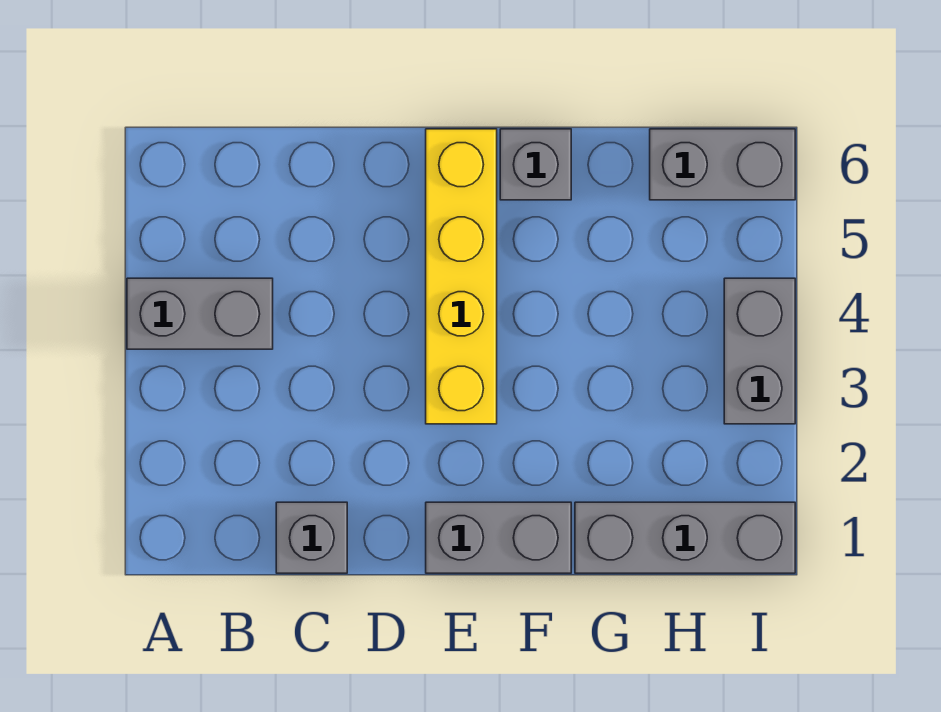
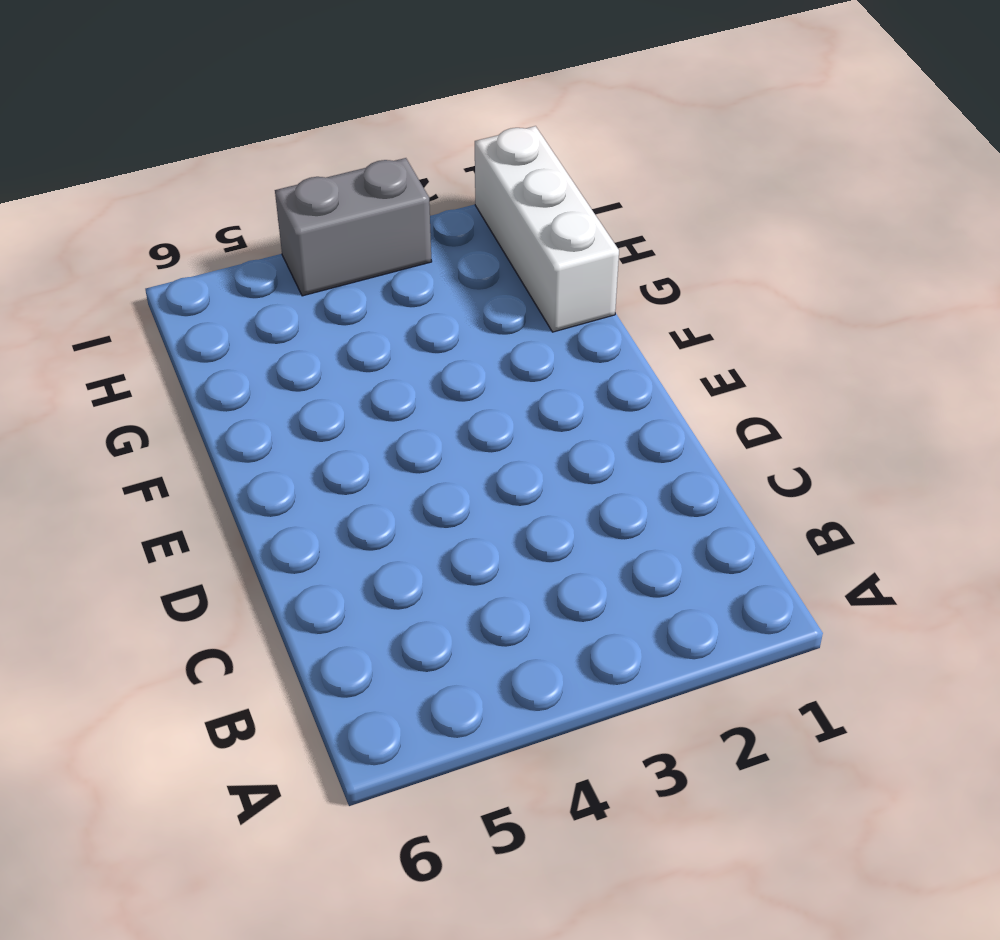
white brick G1:I1 level 1 -> grey brick G1:I1 level 1
none -> grey brick A4:B4 level 1
none -> grey brick C1 level 1

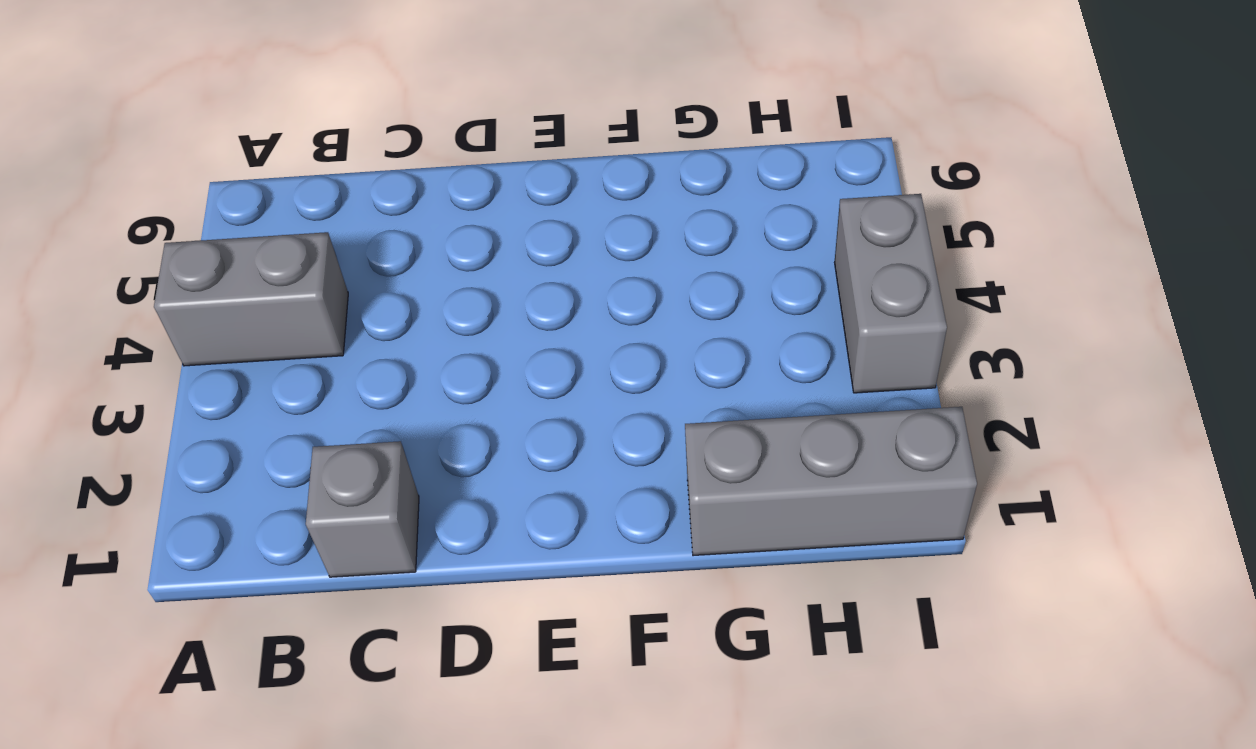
none -> grey brick E1:F1 level 1
none -> yellow brick E3:E6 level 1

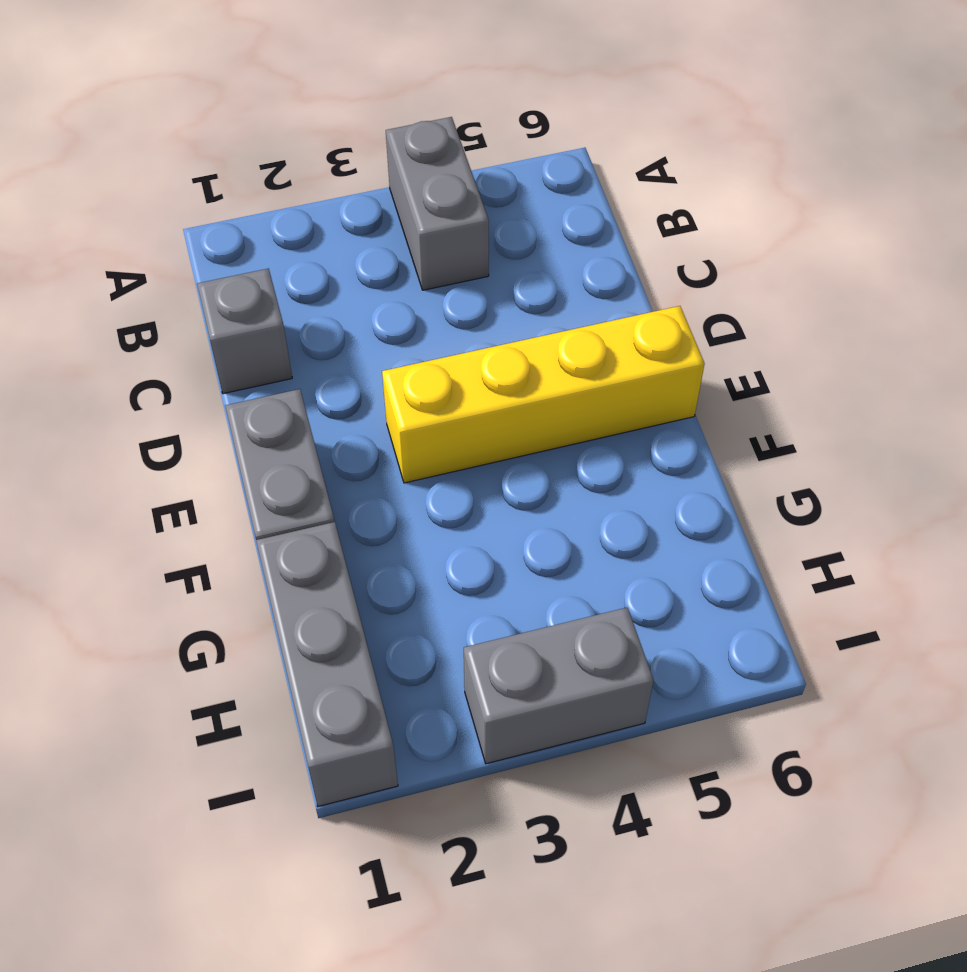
none -> grey brick F6 level 1
none -> grey brick H6:I6 level 1

